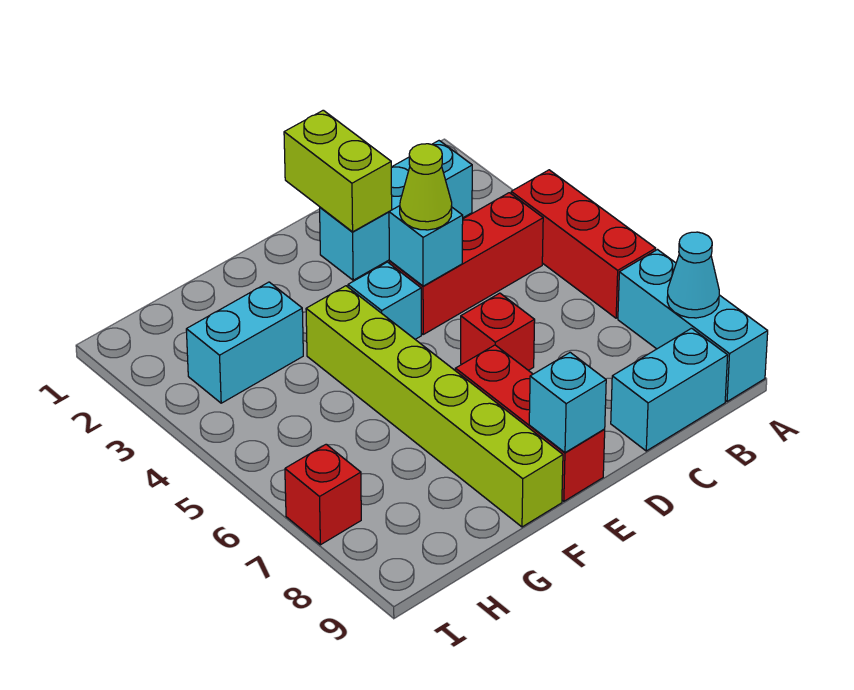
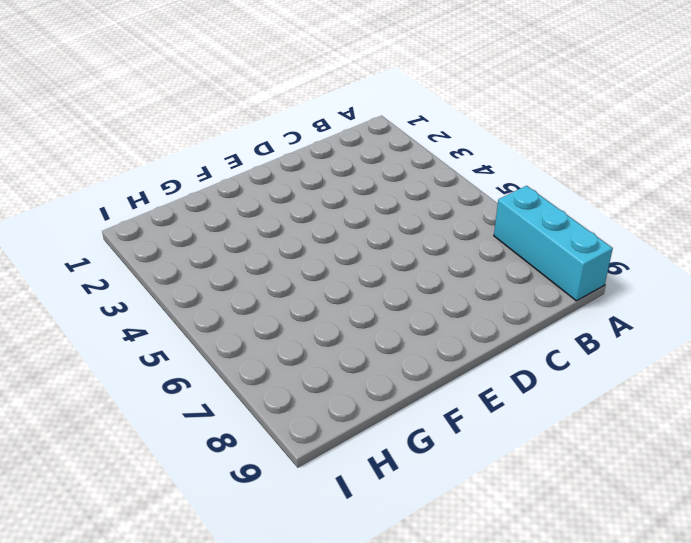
none -> red brick A4:A6 level 1
none -> cyan brick B2:D2 level 1
none -> red brick B4:D4 level 1

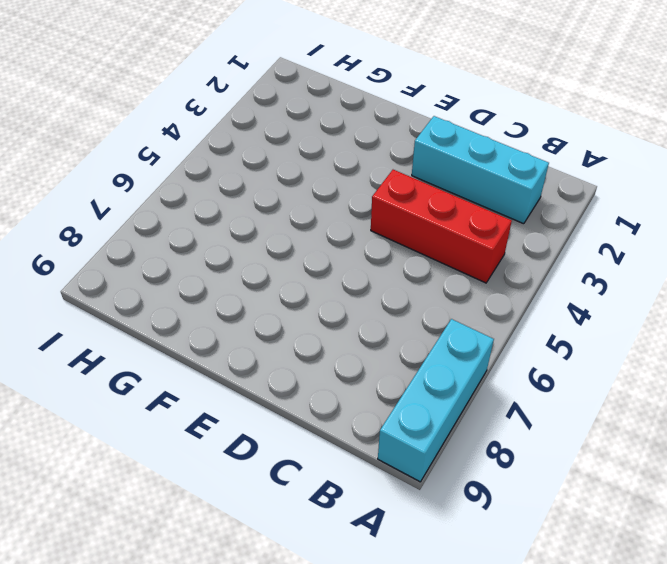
none -> red brick A4:A6 level 1
none -> cyan brick B9:C9 level 1
none -> red brick D6 level 1

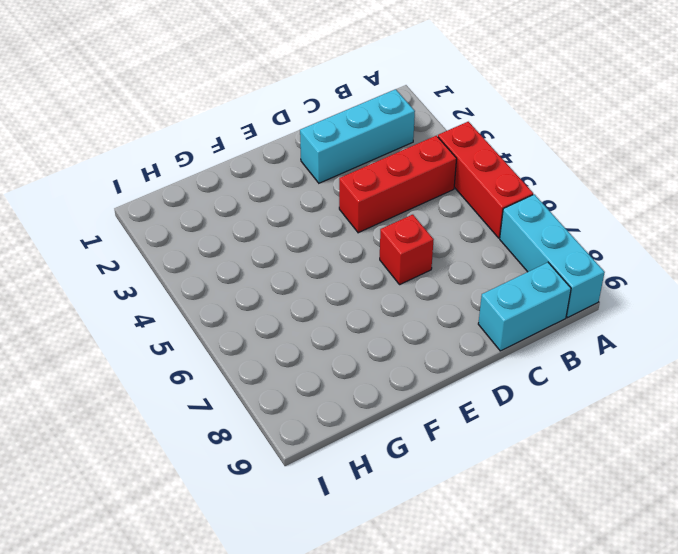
none -> cyan brick E4 level 1
none -> red brick E7:E9 level 1
none -> lime brick F4:F9 level 1

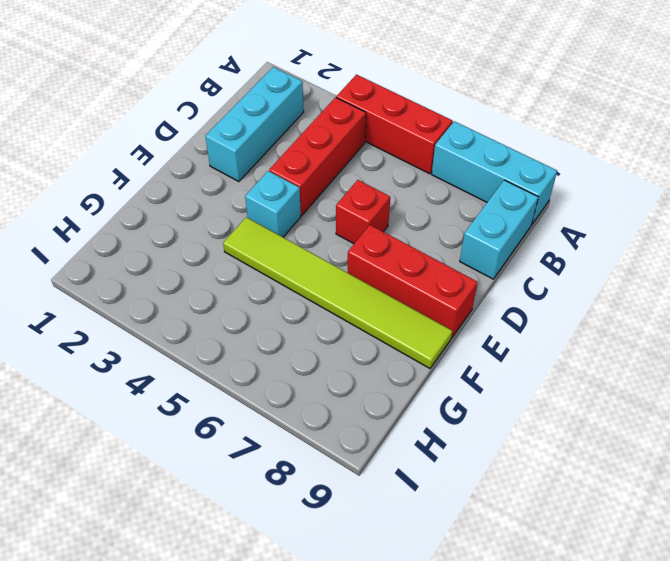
lime tile F4:F9 level 1 -> lime brick F4:F9 level 1
none -> cyan brick G3:H3 level 1
none -> red brick I7 level 1
none -> cyan cone A8 level 2

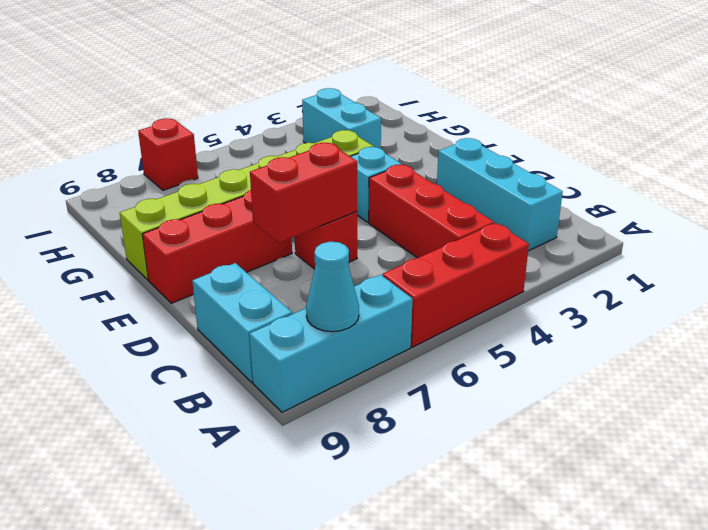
red brick D6:D7 level 2 -> none
none -> lime brick D1:D2 level 2
none -> cyan brick D4 level 2
none -> cyan brick E9 level 2

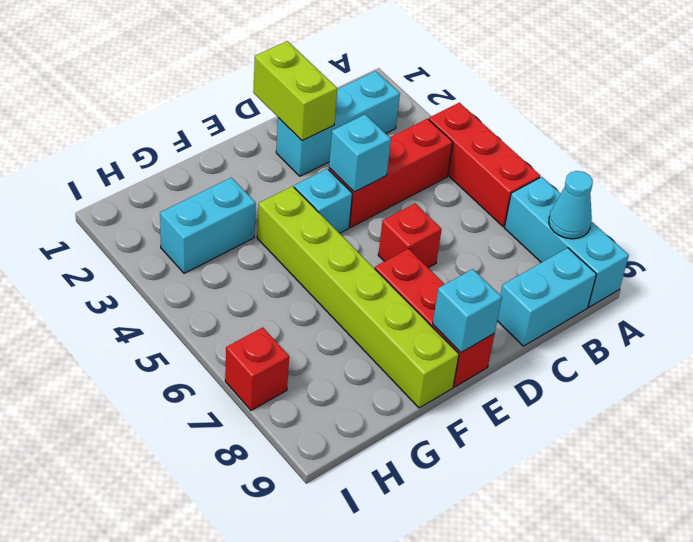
none -> lime cone D4 level 3

